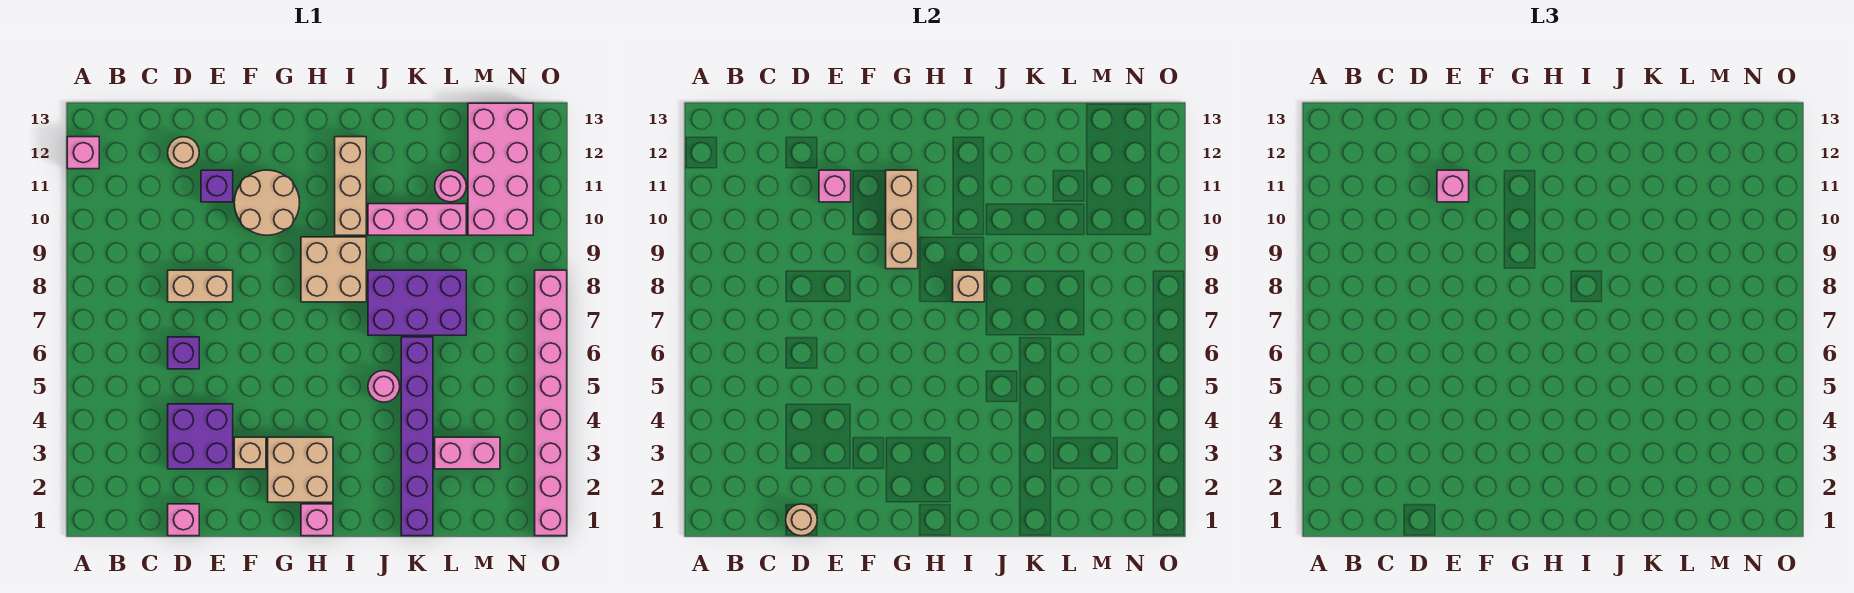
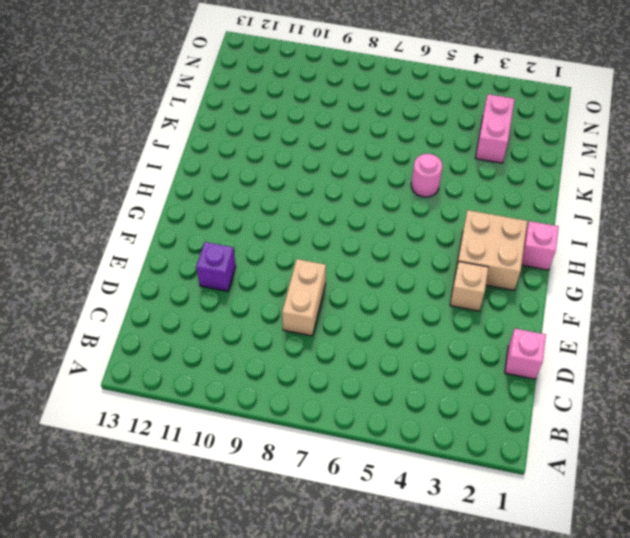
none -> pink brick A12 level 1
none -> purple brick D3:E4 level 1
none -> purple brick D6 level 1

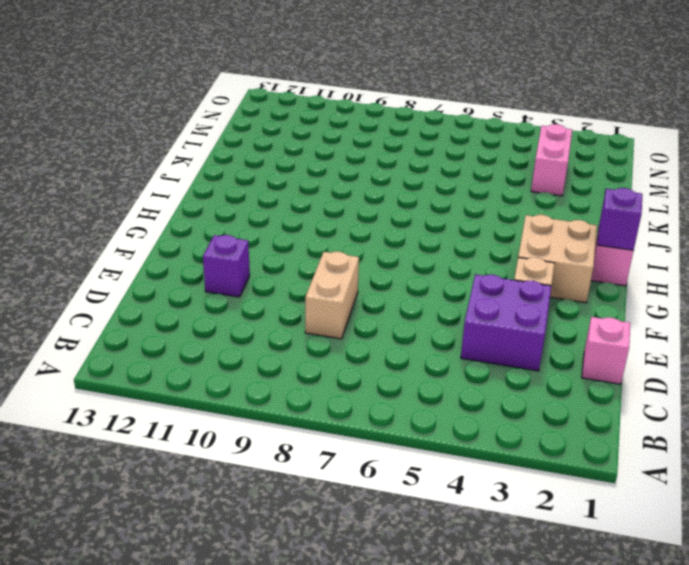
purple brick H1 level 2 -> purple brick D6 level 1
none -> pink brick A12 level 1
none -> tan round brick D12 level 1
none -> tan round brick F10:G11 level 1

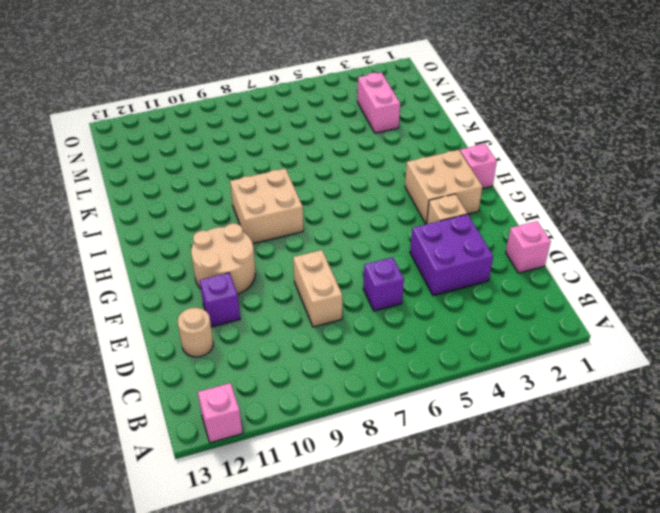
none -> tan brick I10:I12 level 1
none -> pink round brick J5 level 1
none -> purple brick J7:L8 level 1

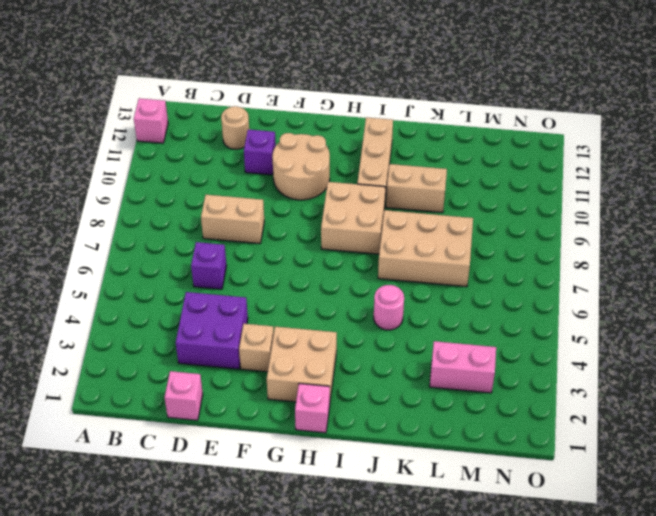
tan brick J7:L8 level 1 -> purple brick J7:L8 level 1
tan brick J10:K10 level 1 -> pink brick J10:L10 level 1
none -> purple brick K1:K6 level 1
none -> pink round brick L11 level 1
none -> pink brick M10:N13 level 1

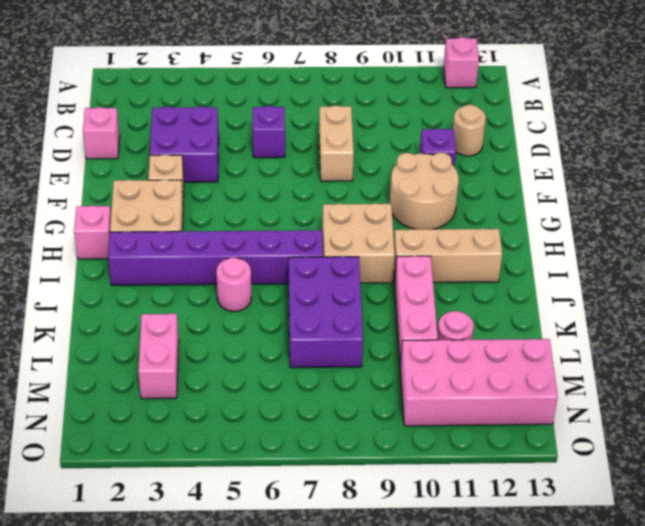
purple brick I2:I7 level 1 -> purple brick K1:K6 level 1
none -> pink brick O1:O8 level 1
none -> tan round brick D1 level 2
none -> pink brick E11 level 2

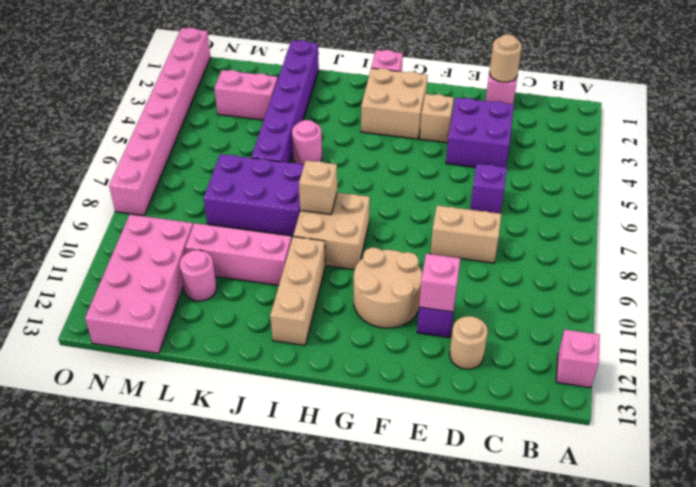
none -> tan brick G9:G11 level 2
none -> pink brick E11 level 3

